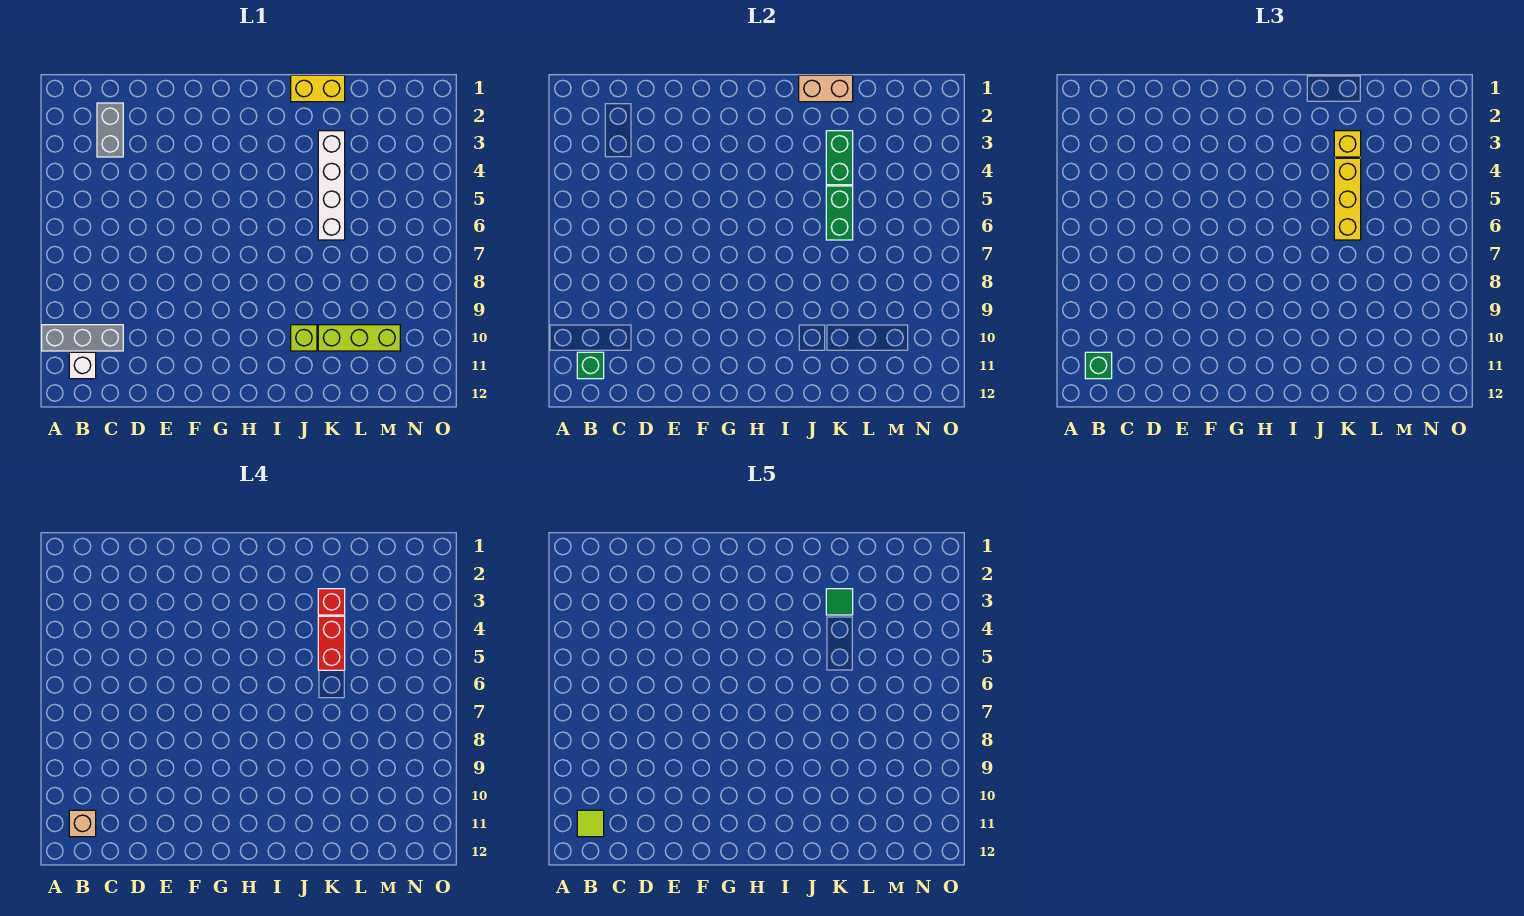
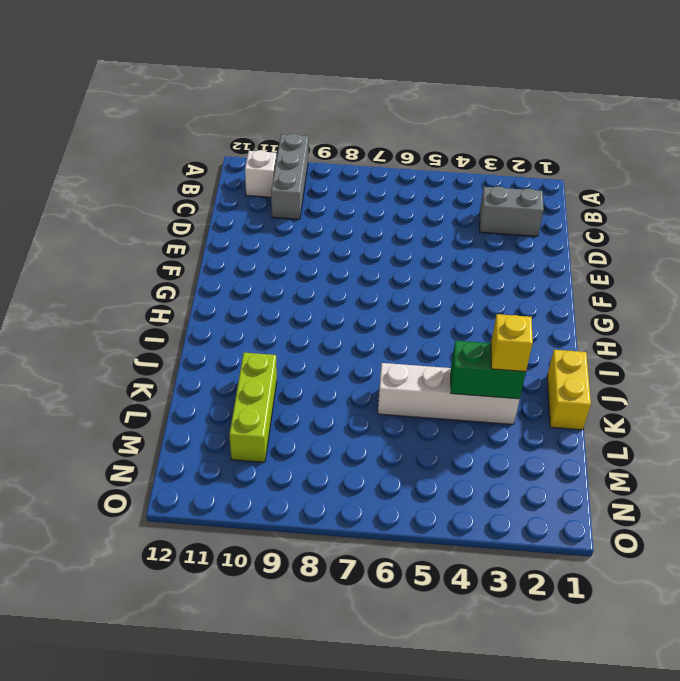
none -> lime brick J10 level 1
none -> green brick B11 level 2
none -> tan brick J1:K1 level 2

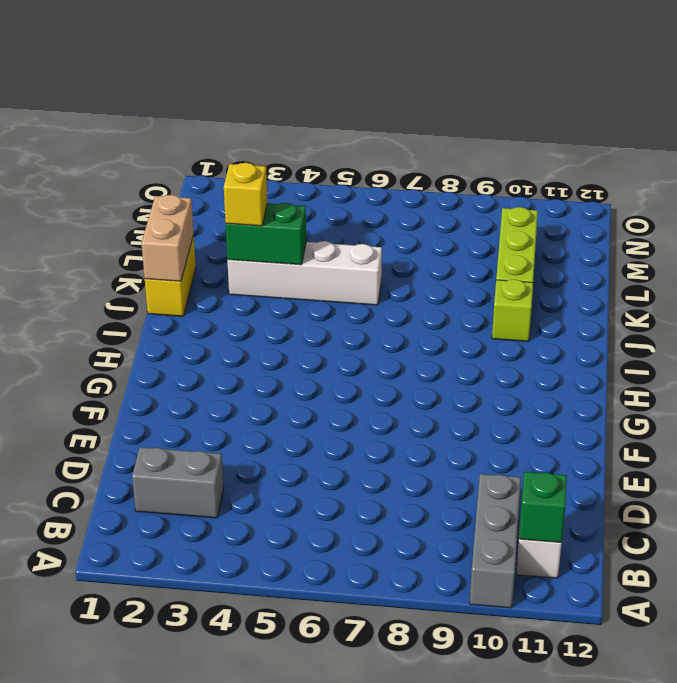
none -> green brick K5:K6 level 2
none -> green brick B11 level 3
none -> yellow brick K4:K6 level 3

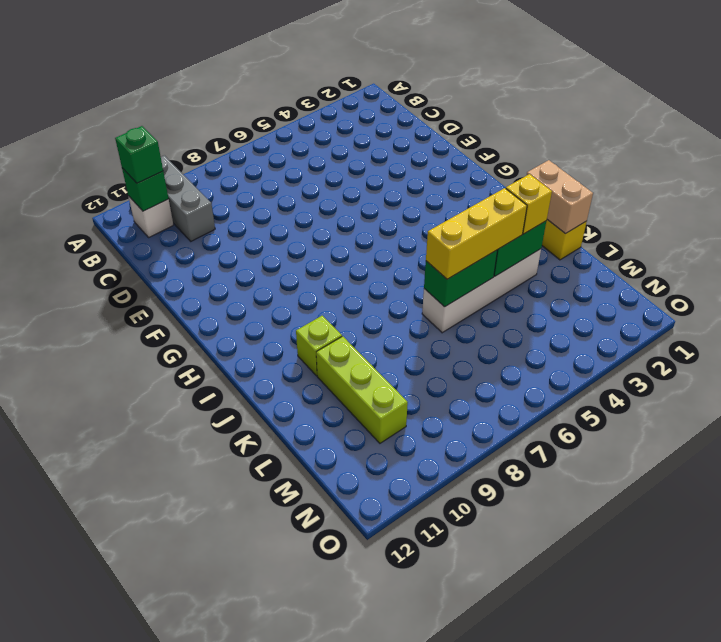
none -> grey brick C2:C3 level 1
none -> tan brick B11 level 4
none -> red brick K3 level 4

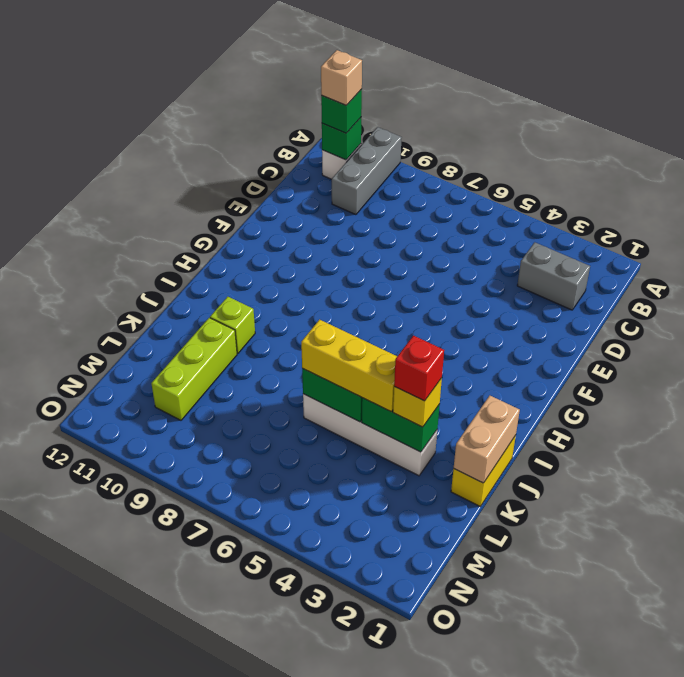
none -> red brick K4:K5 level 4
none -> lime tile B11 level 5
none -> green tile K3 level 5

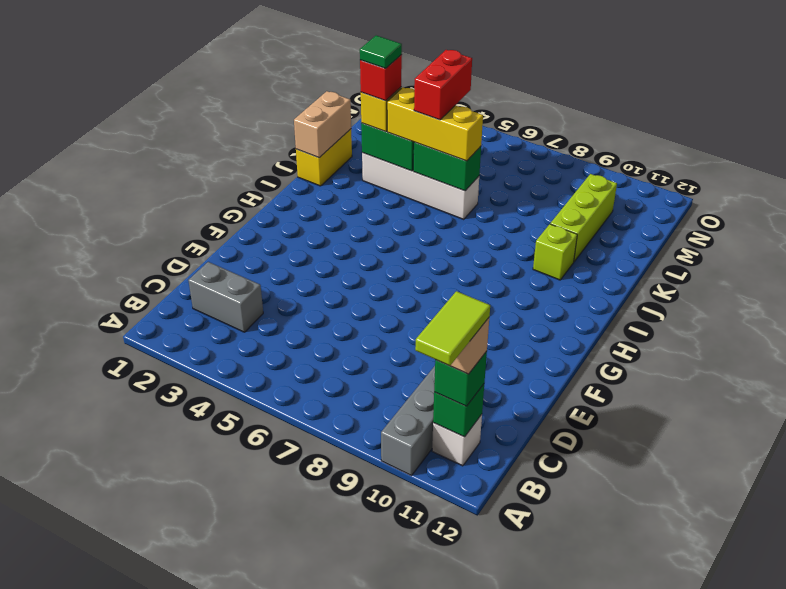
lime tile A11:B11 level 5 -> lime tile B11 level 5
red brick K5:L5 level 4 -> red brick K4:K5 level 4

